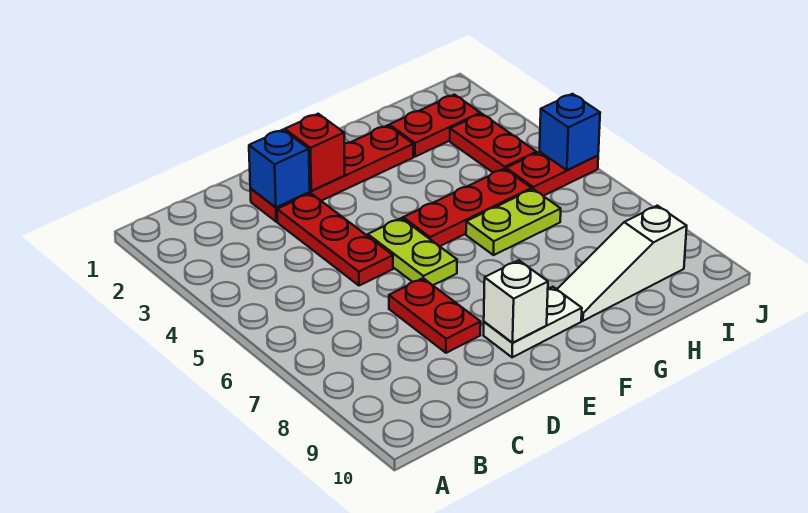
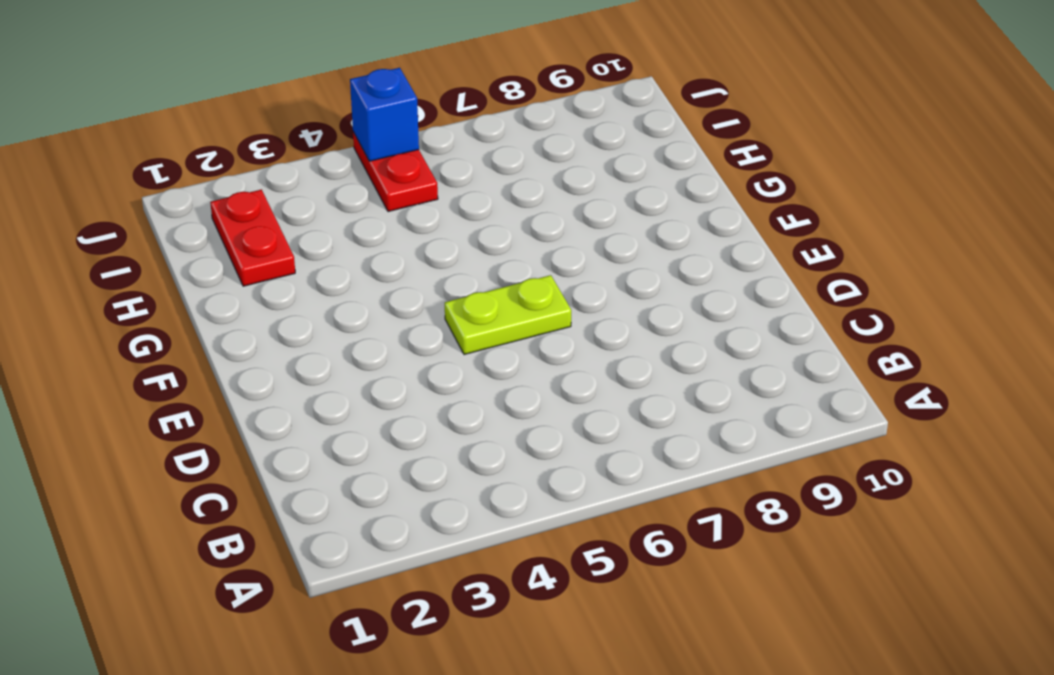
none -> red plate D2:G2 level 1
none -> red plate D3:D5 level 1
none -> red plate D7:D8 level 1

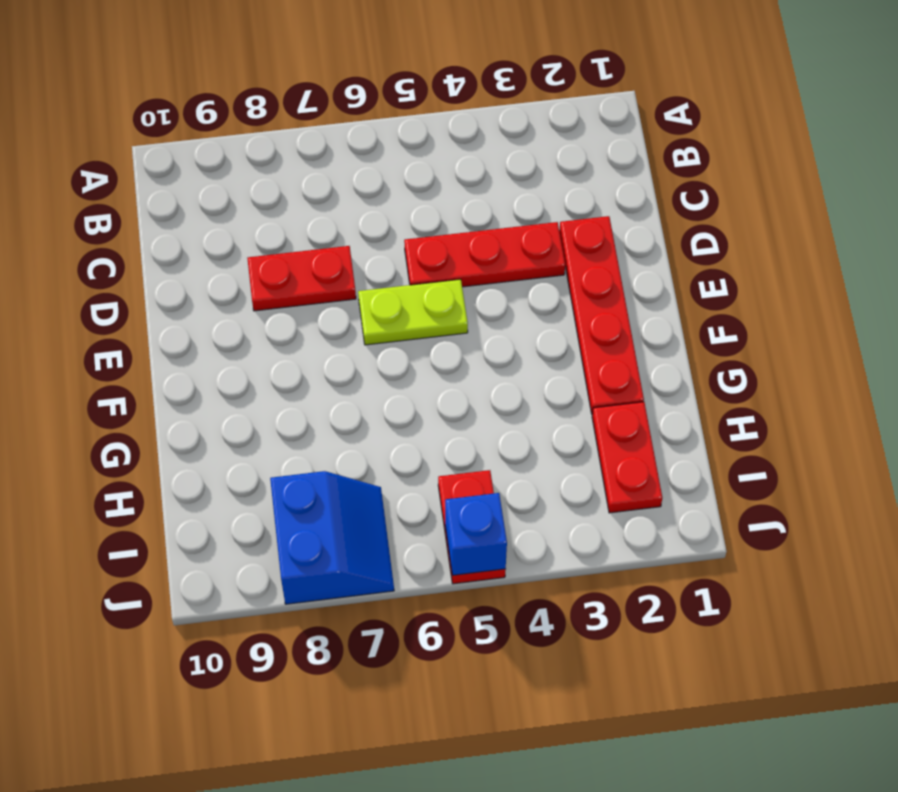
blue slope I7:J8 level 1 top 8 -> none
none -> white plate E9:F9 level 1
none -> red plate F5:H5 level 1
none -> lime plate G6:H6 level 1

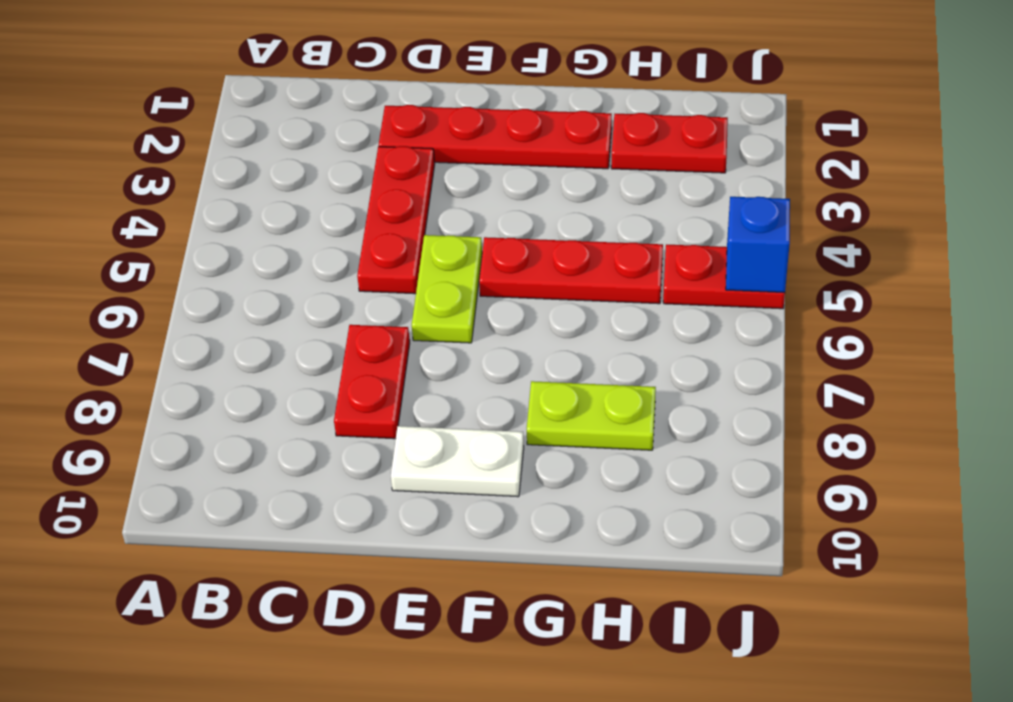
lime plate G8:H8 level 1 -> lime plate G6:H6 level 1
none -> white slope G9:I9 level 1 top I
none -> red plate I3:I4 level 1
none -> blue brick D2 level 2

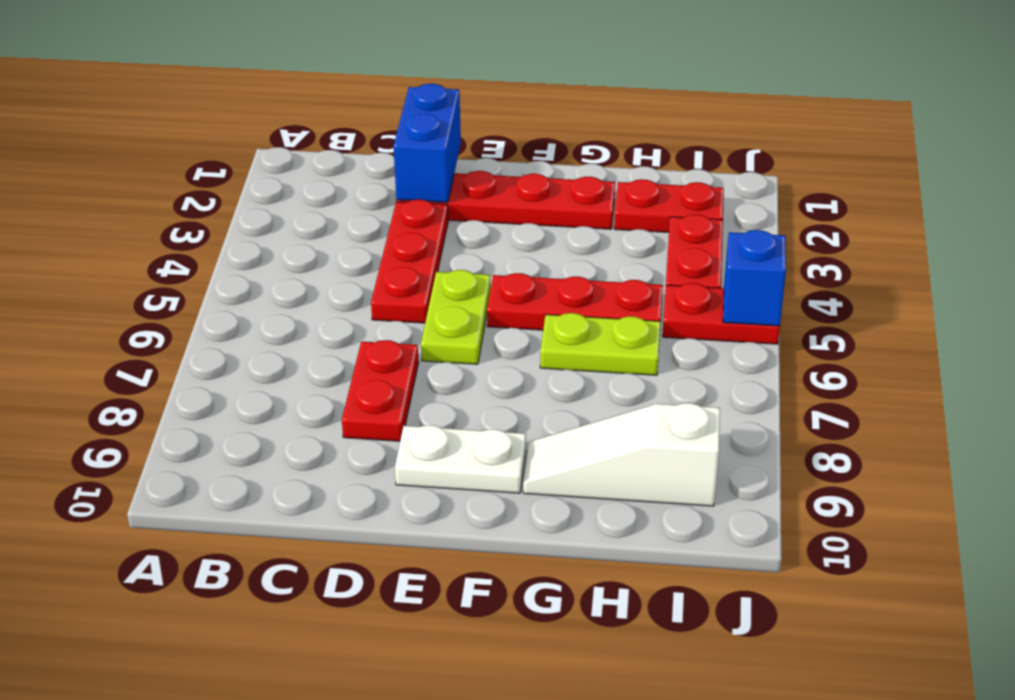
blue brick D1:D2 level 2 -> blue brick D2 level 2
none -> red brick E2 level 2
none -> white brick E9 level 2

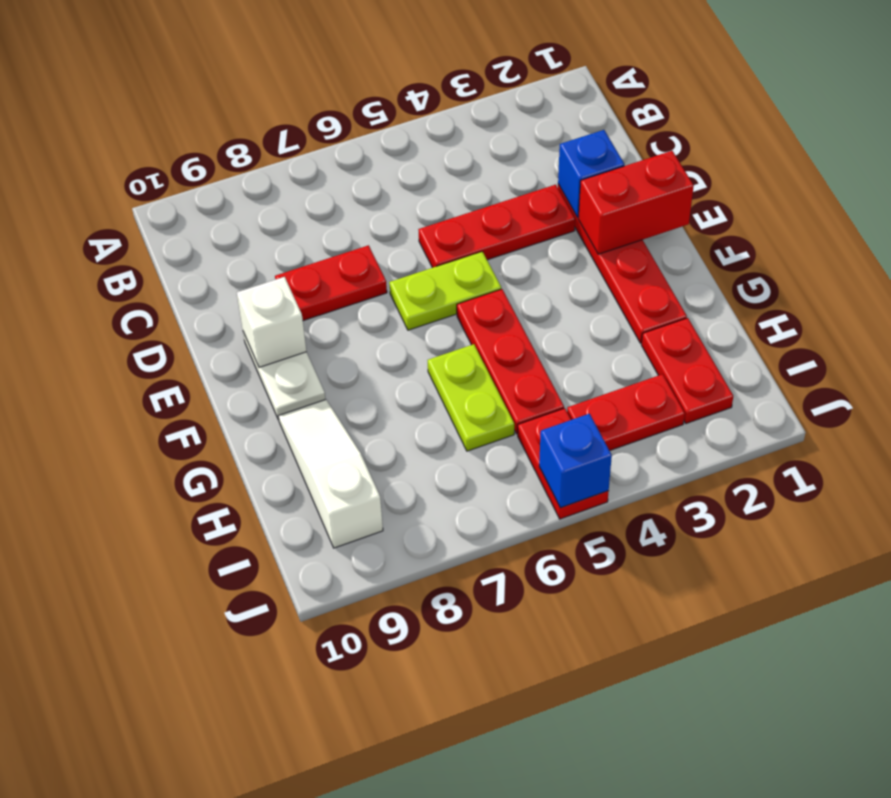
red brick E1:E2 level 2 -> red brick E2 level 2

